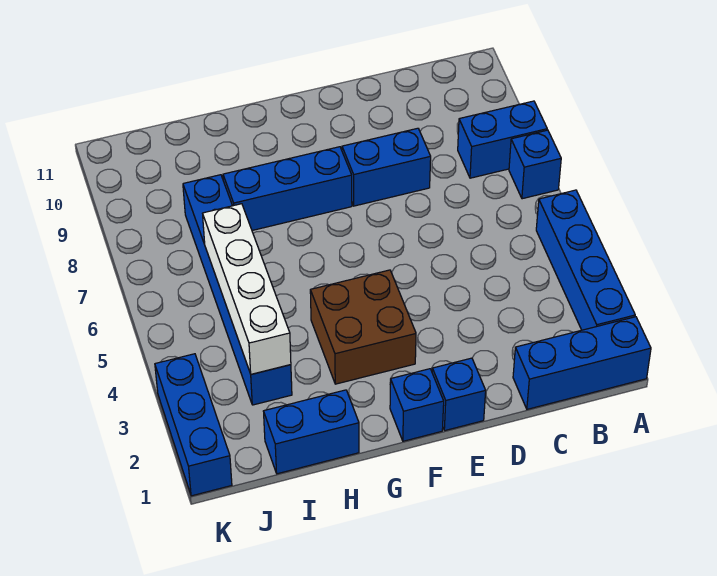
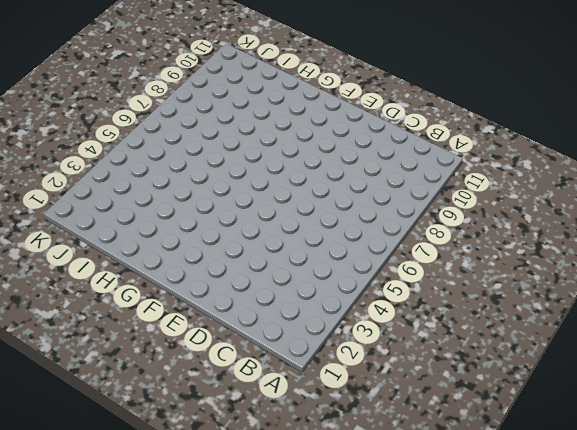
none -> blue brick A1:C1 level 1
none -> blue brick A2:A5 level 1
none -> blue brick A7 level 1

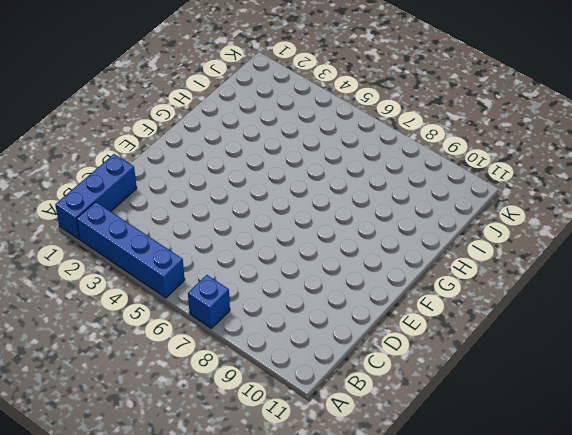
none -> blue brick A8:B8 level 1
none -> blue brick D8:E8 level 1
none -> blue brick E1 level 1

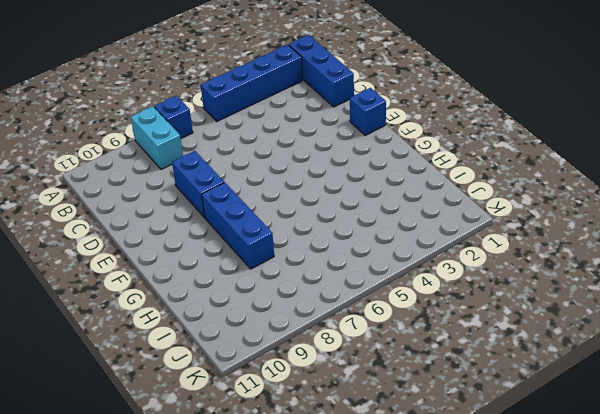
cyan brick A8:B8 level 1 -> blue brick A8:B8 level 1
none -> blue brick F1 level 1
none -> brown brick F3:G4 level 1
none -> blue brick H1:I1 level 1

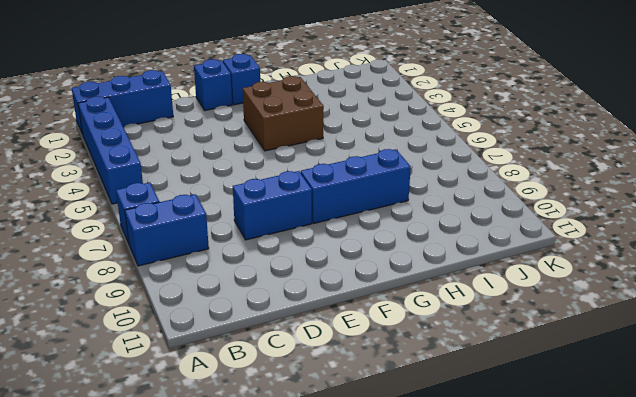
none -> blue brick H1:I1 level 1
none -> blue brick I3:I8 level 1
none -> blue brick K1:K3 level 1

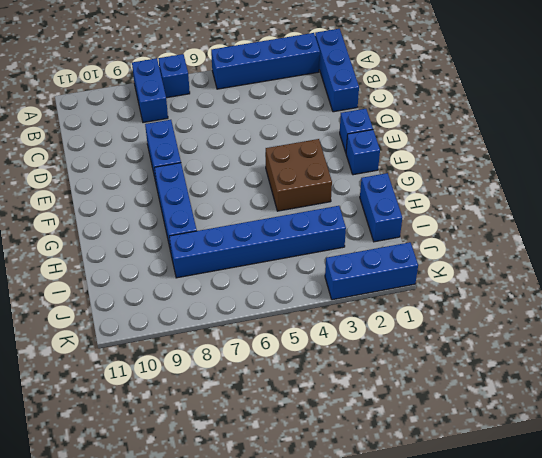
none -> white brick I3:I6 level 2

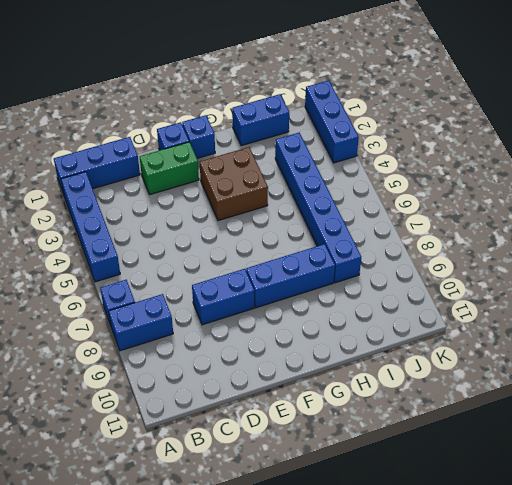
green brick D2:E2 level 1 -> none
none -> white brick I3:I6 level 2

